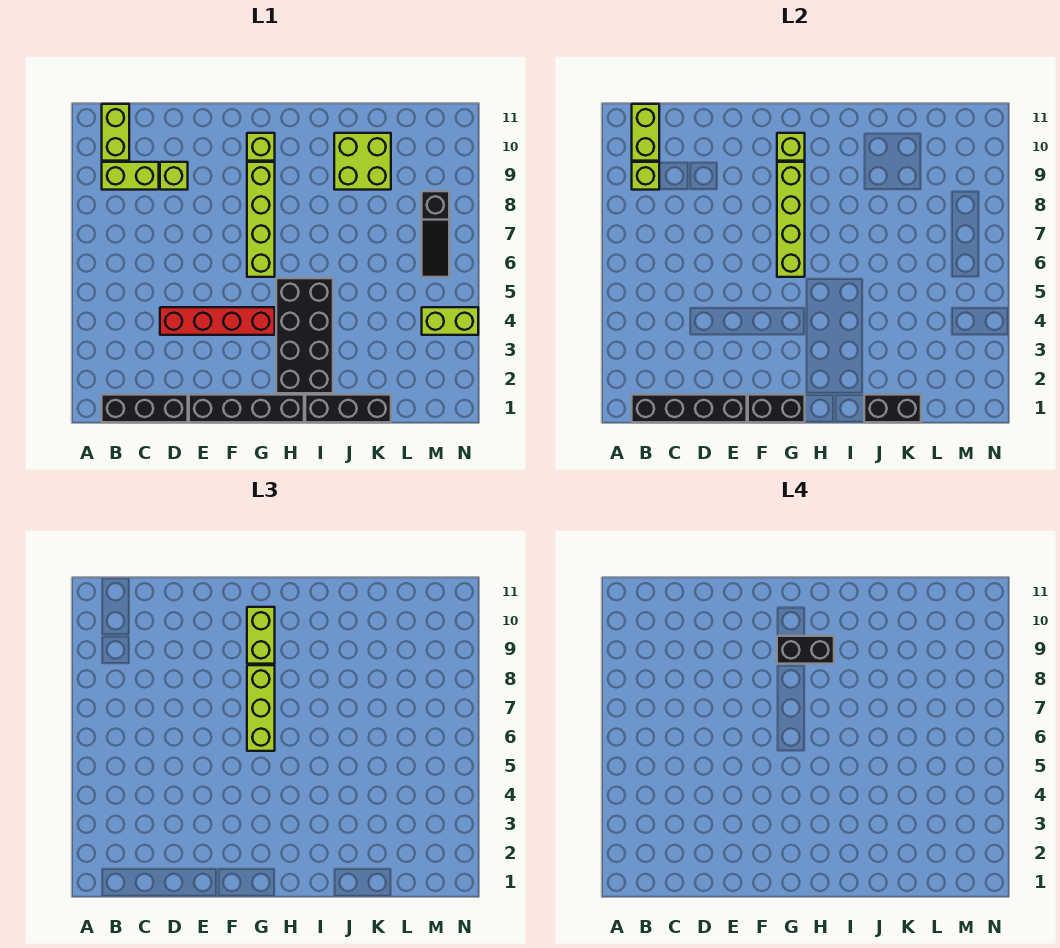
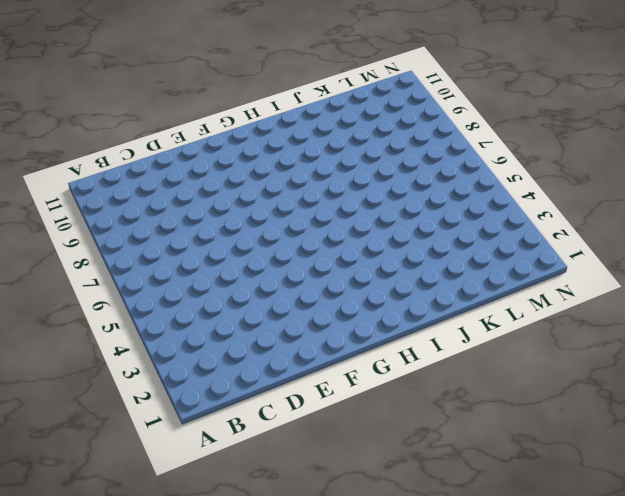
none -> black brick B1:D1 level 1
none -> lime brick B9:C9 level 1
none -> lime brick B10:B11 level 1

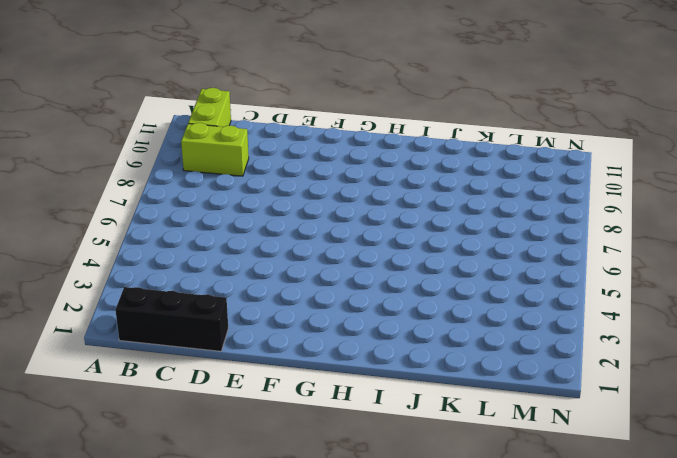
none -> red brick D4:G4 level 1
none -> lime brick D9 level 1
none -> black brick E1:H1 level 1

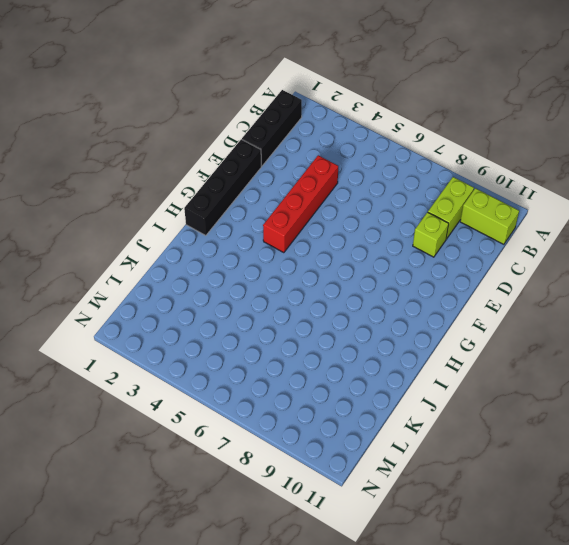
none -> lime brick G6:G9 level 1
none -> lime brick G10 level 1
none -> black brick H2:I5 level 1

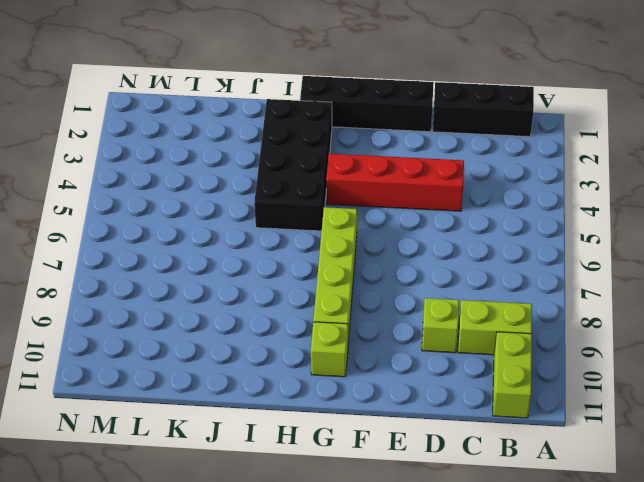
none -> black brick I1:K1 level 1
none -> lime brick J9:K10 level 1
none -> lime brick M4:N4 level 1

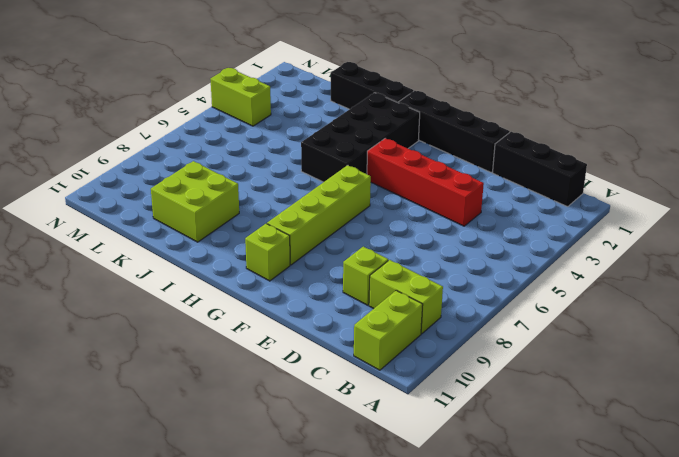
none -> black slope M6:M8 level 1 top 8
none -> black brick B1:E1 level 2
none -> lime brick B9 level 2

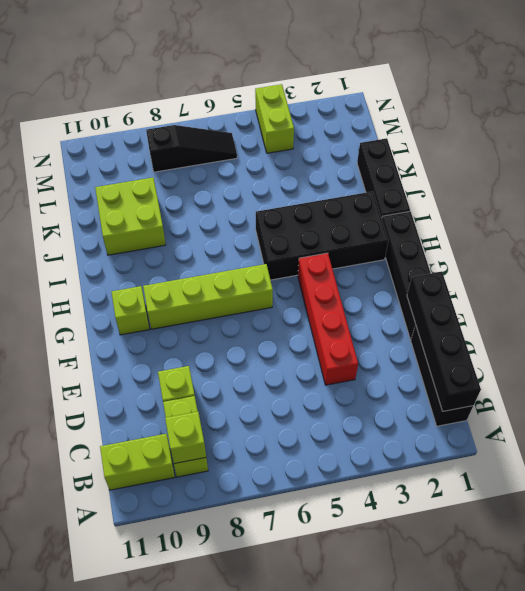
none -> lime brick B10:B11 level 2
none -> black brick F1:G1 level 2
none -> lime brick G6:G9 level 2

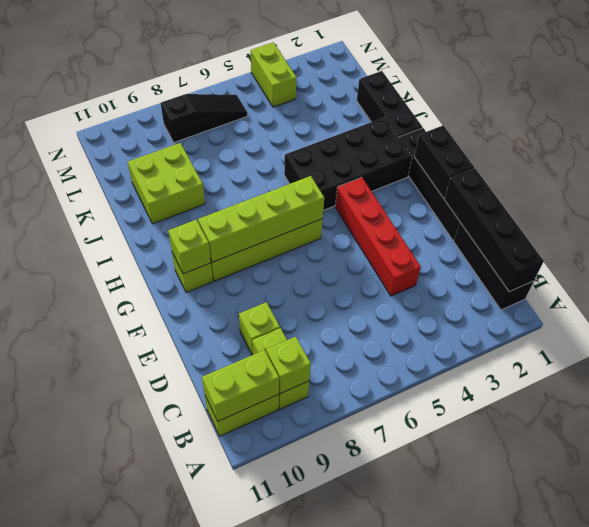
none -> black brick J1:K1 level 2
none -> lime brick G6:G8 level 3
none -> lime brick G9:G10 level 3

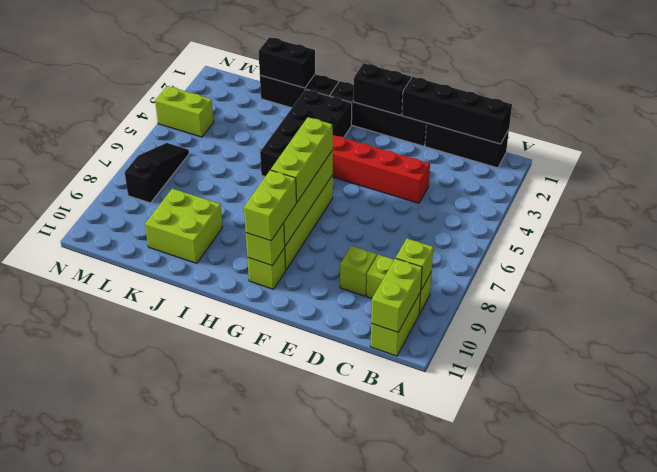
none -> black brick G9:H9 level 4

